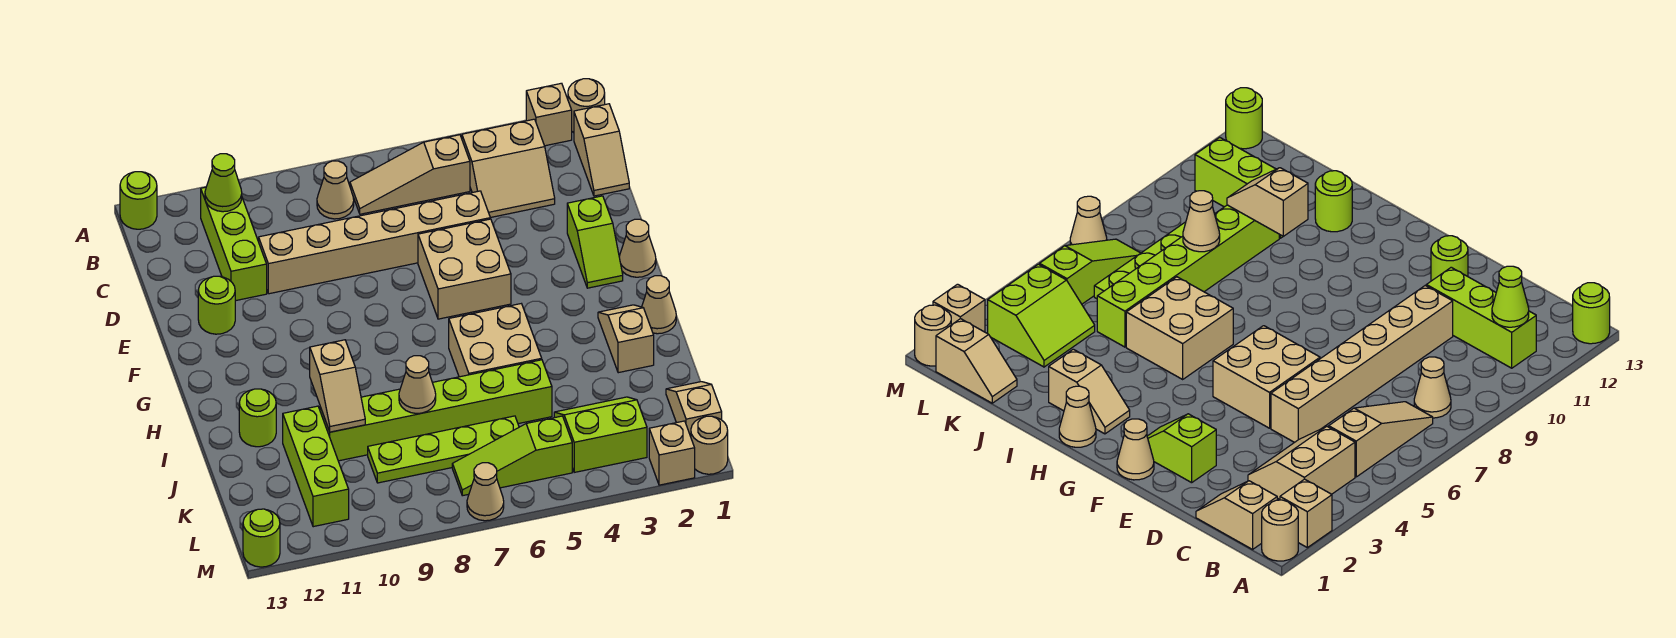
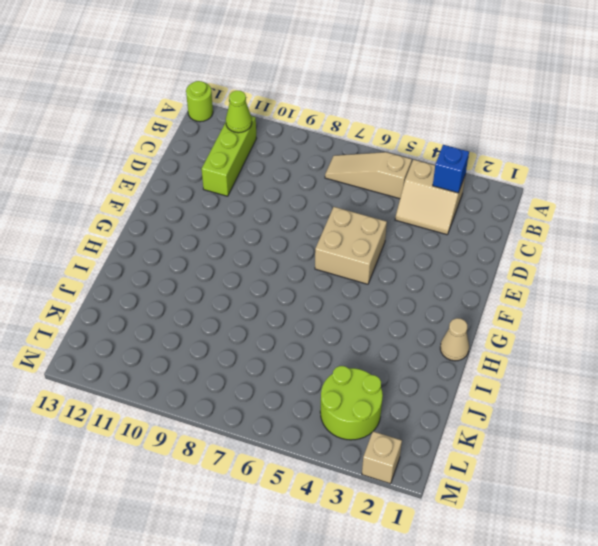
blue brick B3 level 2 -> none
lime round brick K3:L4 level 1 -> lime slope K3:L4 level 1 top L
none -> tan round brick A1 level 1
none -> tan brick A2 level 1
none -> tan slope B1:C1 level 1 top B
none -> tan cone B8 level 1

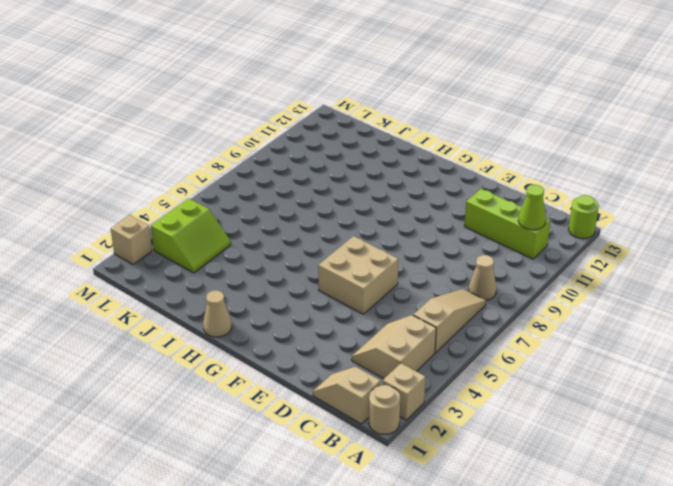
none -> tan brick D5:D10 level 1
none -> lime slope E2:F2 level 1 top E
none -> lime round brick E12 level 1
none -> tan cone F1 level 1

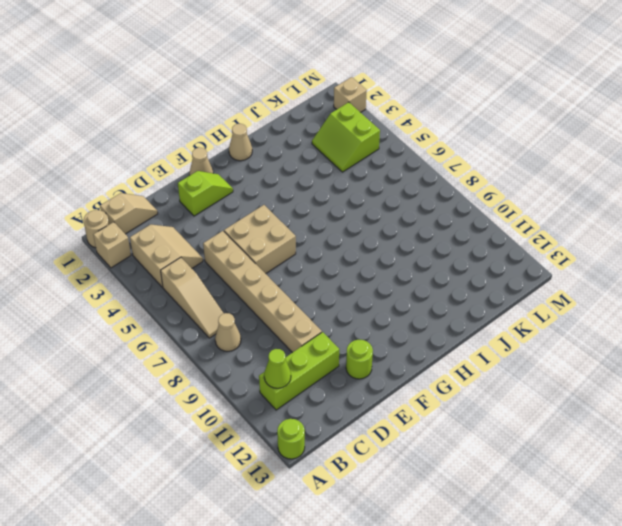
none -> tan slope H2:I2 level 1 top I
none -> tan brick H5:I6 level 1
none -> lime round brick I12 level 1
none -> lime brick J5:J10 level 1

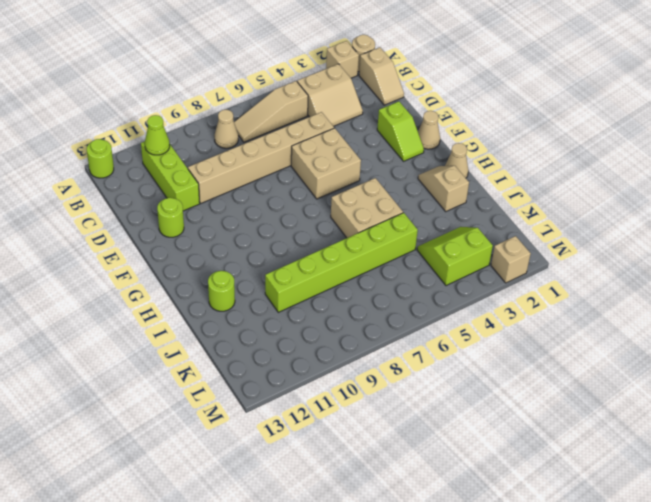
none -> lime brick J11:L11 level 1
none -> tan slope K1:L1 level 1 top L
none -> lime plate K6:K9 level 1
none -> lime slope L5:L7 level 1 top 5

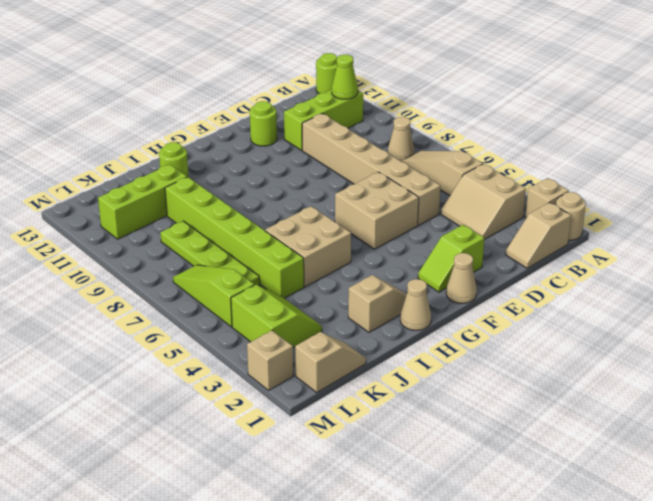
none -> tan round brick M1 level 1
none -> tan cone M7 level 1
none -> lime round brick M13 level 1
none -> tan slope I10:J10 level 2 top I

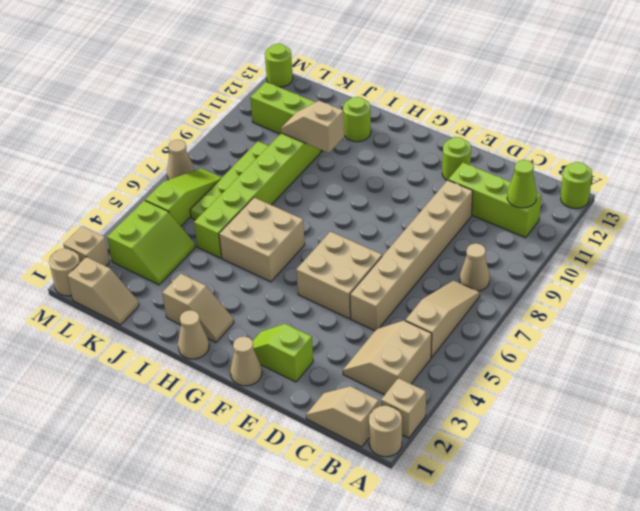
none -> tan cone J8 level 2

